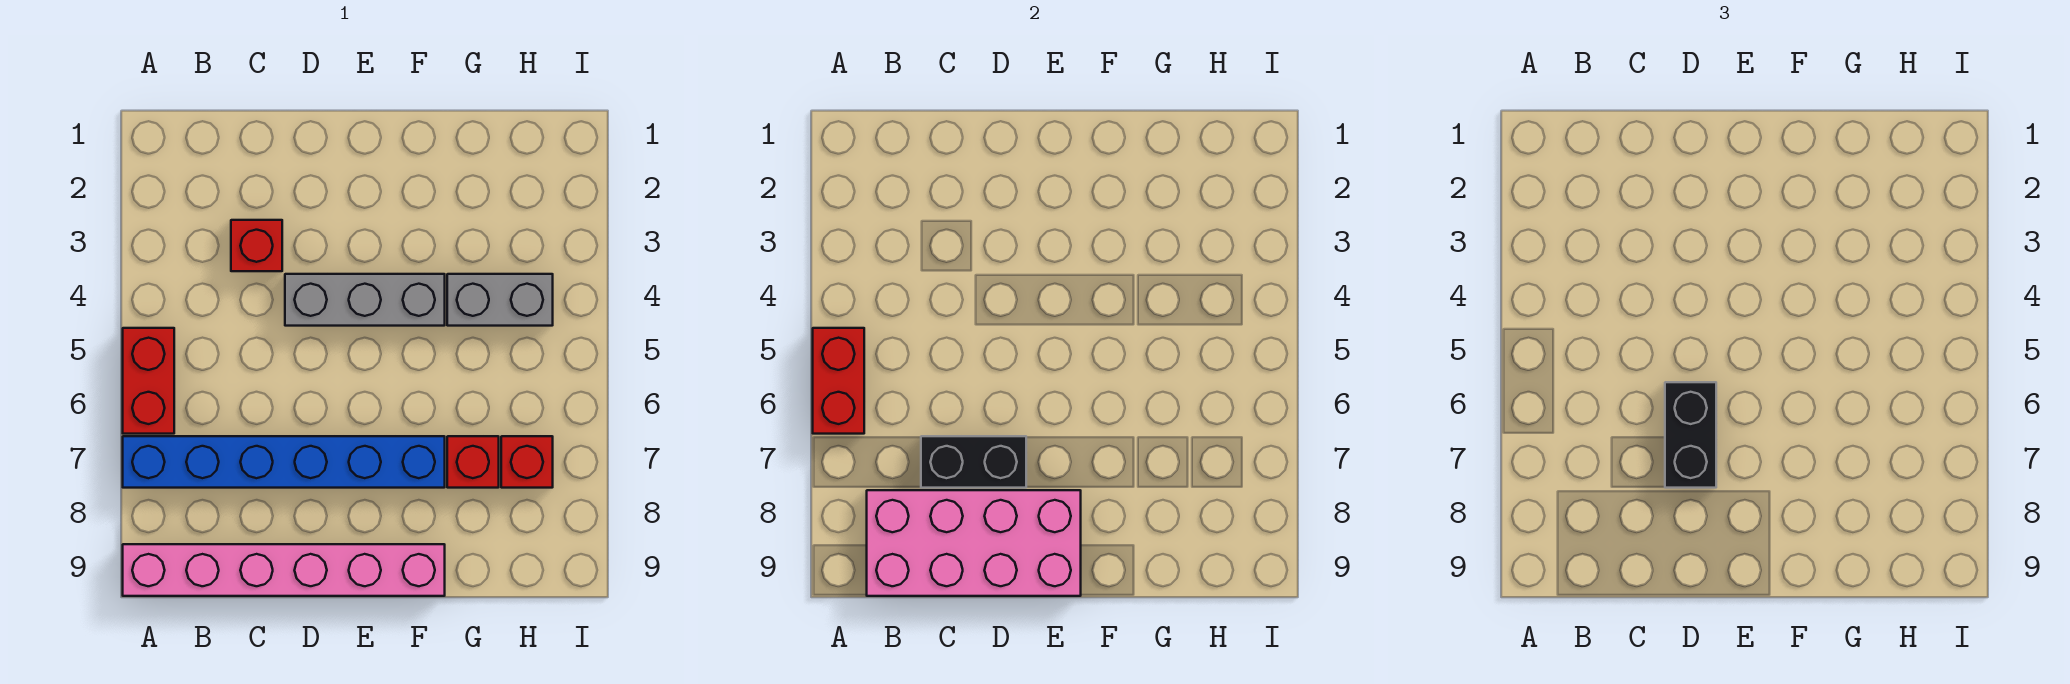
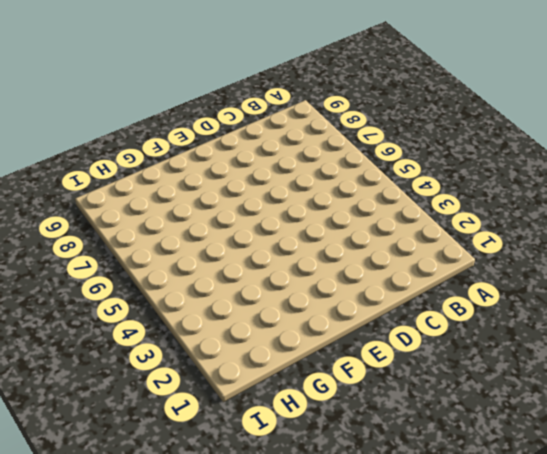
none -> red brick A5:A6 level 1
none -> blue brick A7:F7 level 1
none -> pink brick A9:F9 level 1

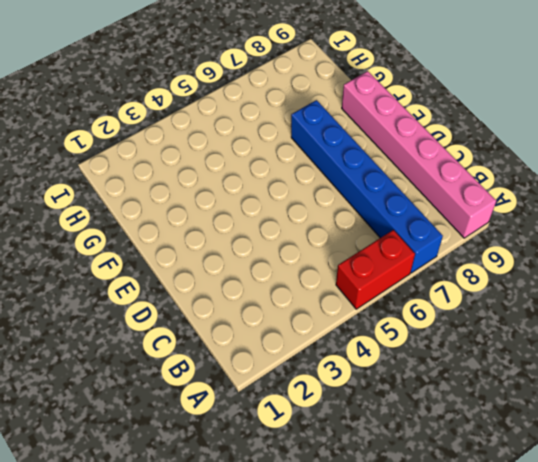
none -> red brick C3 level 1
none -> grey brick D4:F4 level 1
none -> grey brick G4:H4 level 1

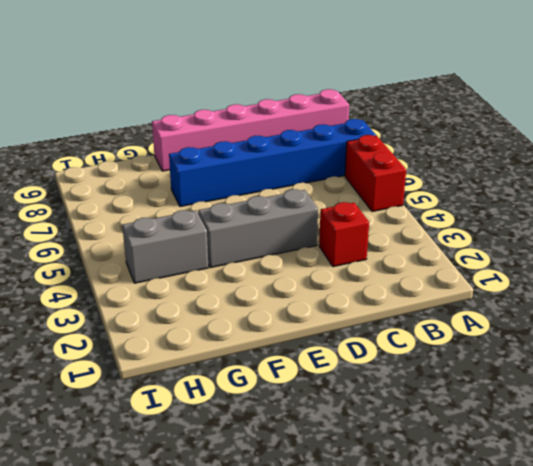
none -> red brick G7 level 1
none -> red brick H7 level 1
none -> red brick A5:A6 level 2

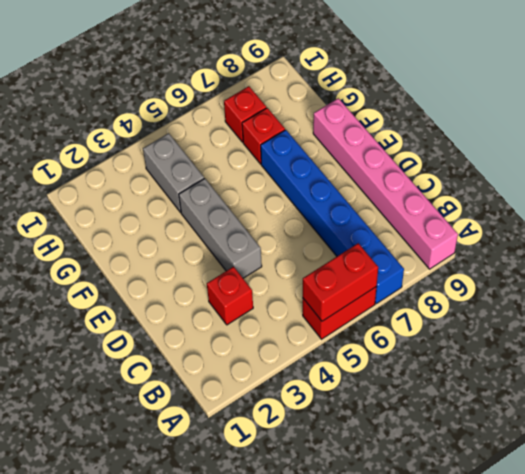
none -> pink brick B8:E9 level 2
none -> black brick C7:D7 level 2
none -> black brick D6:D7 level 3

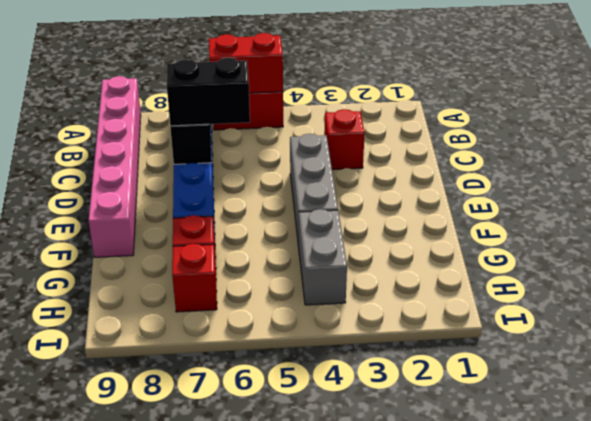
none -> pink brick B8:E9 level 2

